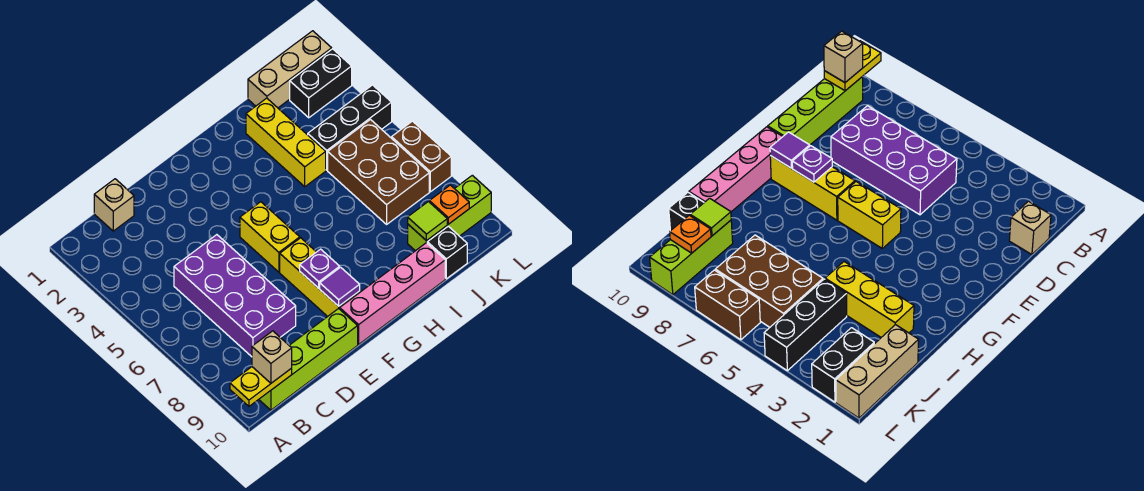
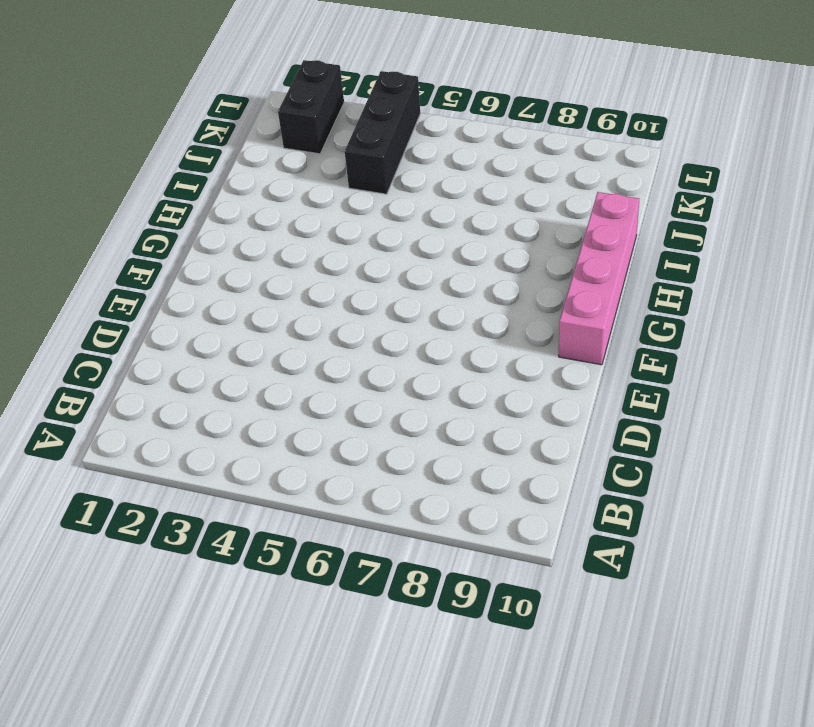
none -> lime brick B10:E10 level 1
none -> tan brick C1 level 1
none -> purple brick C5:D8 level 1

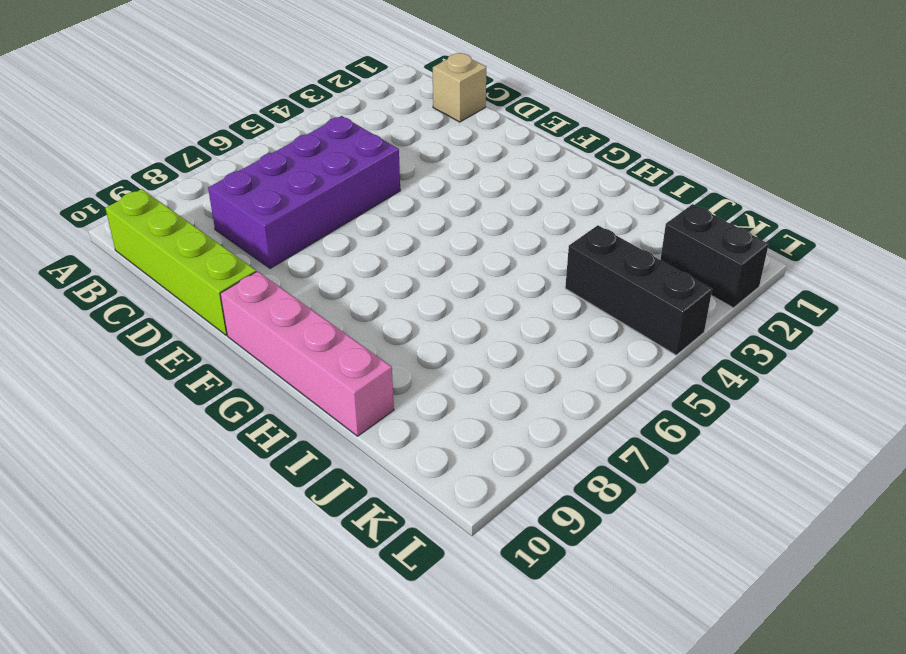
none -> yellow brick F5:F6 level 1
none -> yellow brick F7:F9 level 1
none -> yellow brick I2:I4 level 1

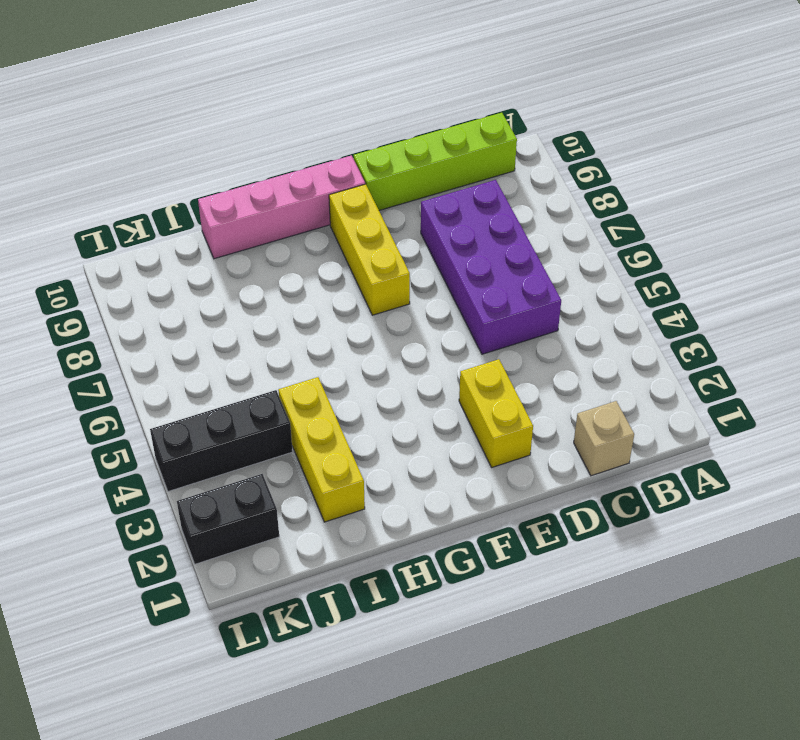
yellow brick E2:E3 level 1 -> yellow brick F5:F6 level 1
none -> tan brick J1:L1 level 1
none -> brown brick J5:K7 level 1
none -> lime brick J9:L9 level 1

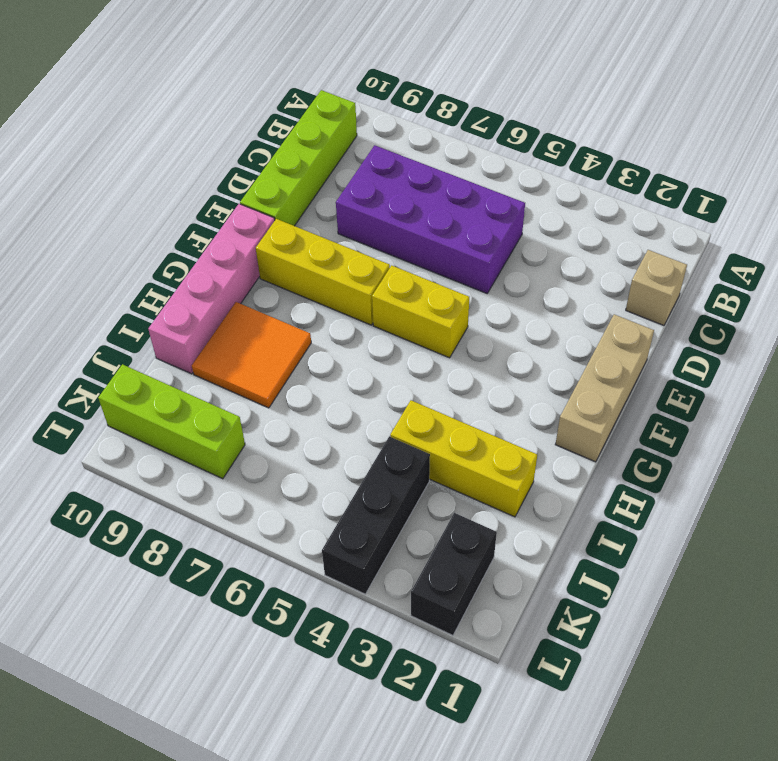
tan brick E1:G1 level 1 -> tan brick J1:L1 level 1
orange tile H8:I9 level 1 -> none
lime brick K8:K10 level 1 -> lime brick J9:L9 level 1
none -> brown brick J5:K7 level 1
none -> black brick J10 level 1
none -> brown brick L6:L7 level 1

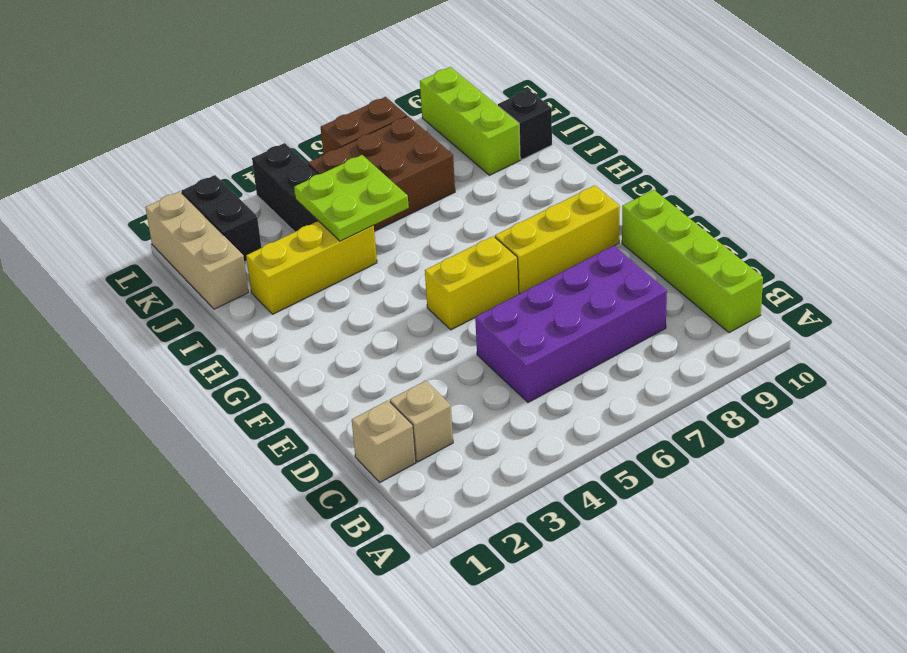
tan brick C2 level 1 -> tan brick B10 level 3
lime plate I4:J5 level 2 -> none
none -> pink brick F10:I10 level 1
none -> yellow plate A10:B10 level 2
none -> purple plate F8 level 2

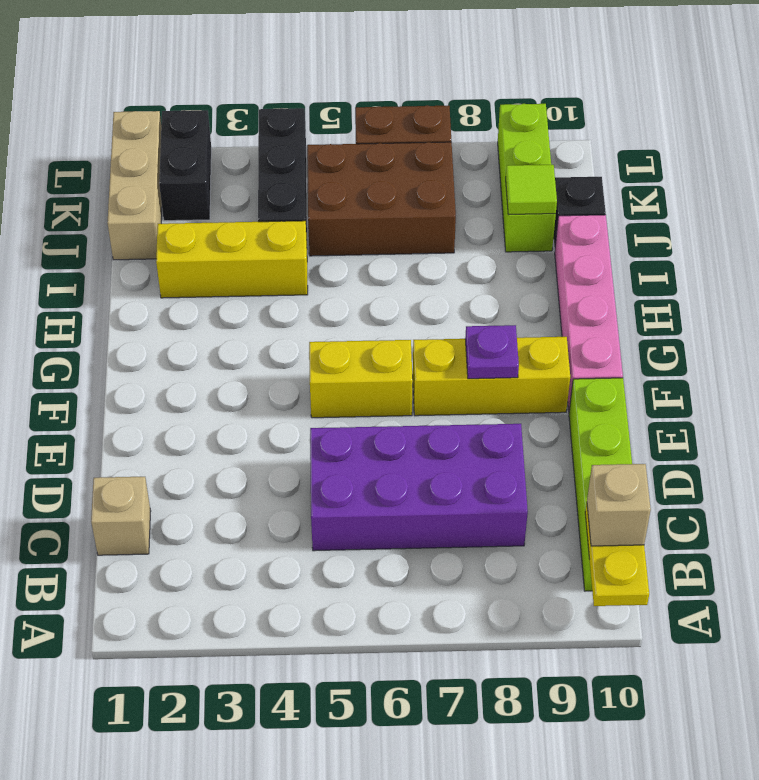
none -> purple tile F9 level 2
none -> orange plate K9 level 2

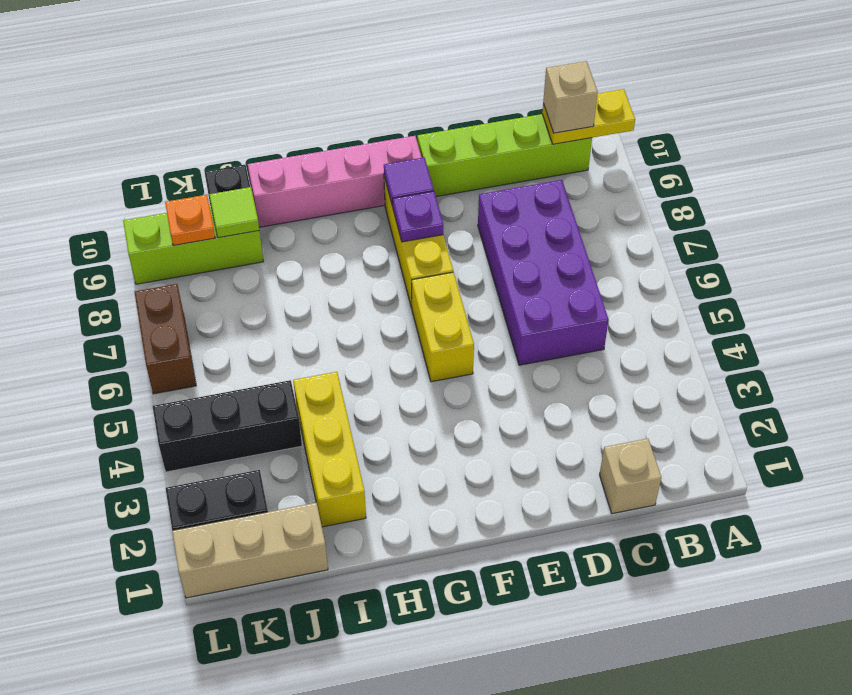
none -> brown brick J5:K7 level 1

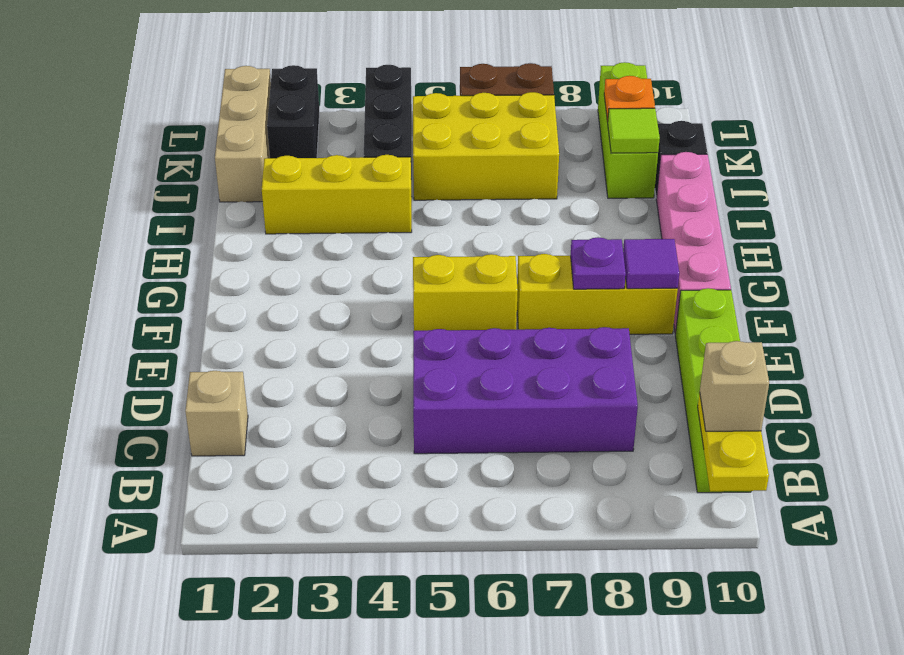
yellow brick J5:K7 level 1 -> brown brick J5:K7 level 1

